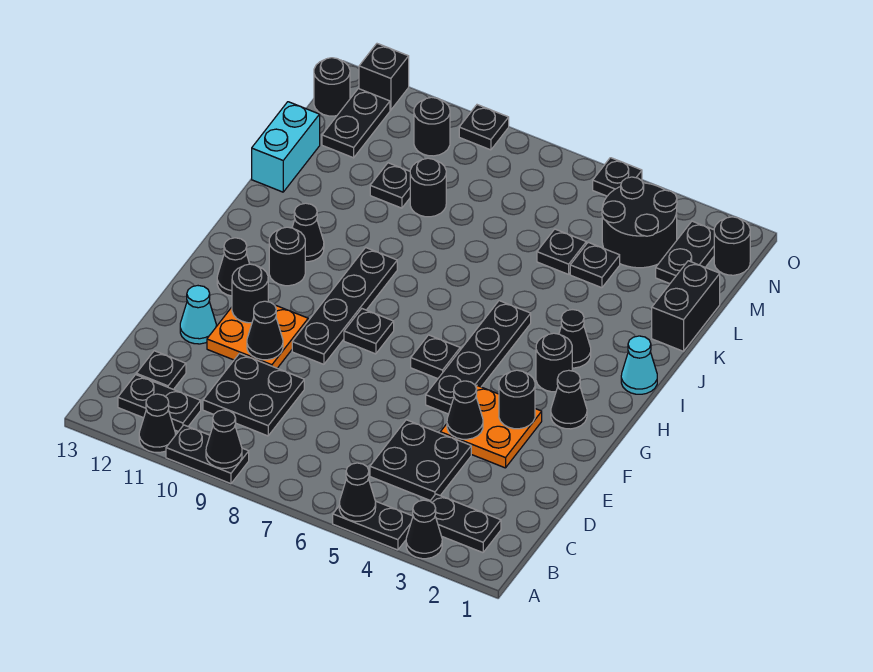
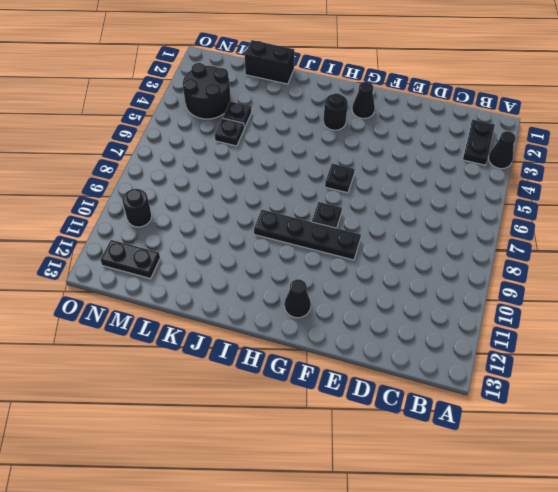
none -> black plate A4:A5 level 1
none -> black plate A9:A10 level 1
none -> black cone A11 level 1
none -> black plate B11:B12 level 1

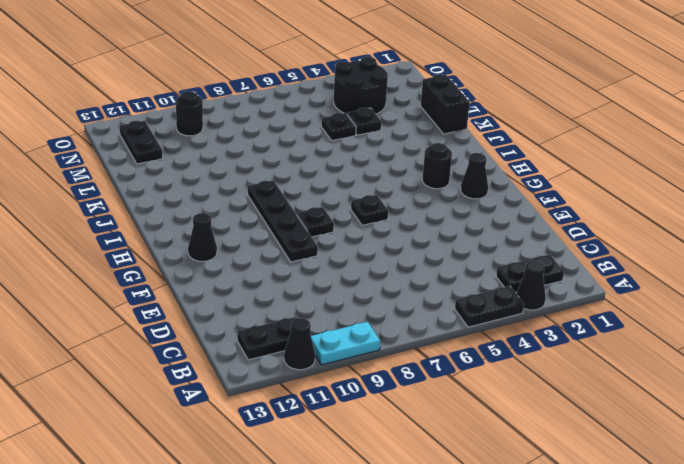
cyan plate A9:A10 level 1 -> black plate A9:A10 level 1
none -> black plate C4:D5 level 1
none -> black plate C9:D10 level 1
none -> black plate C12 level 1
none -> orange plate E3:F4 level 1

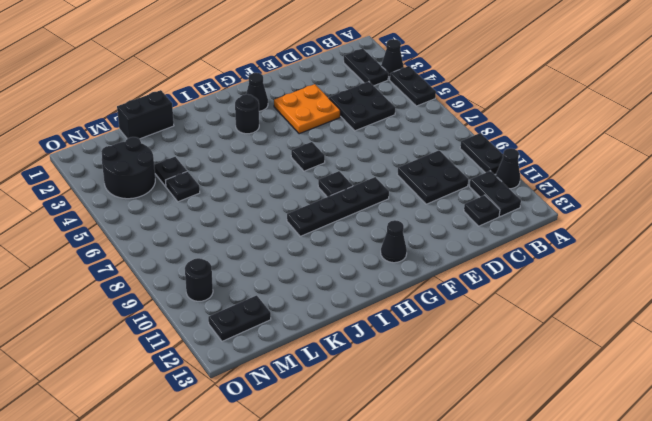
none -> orange plate E10:F11 level 1
none -> cyan cone E12 level 1
none -> black plate F5:I5 level 1
none -> black round brick H11 level 1

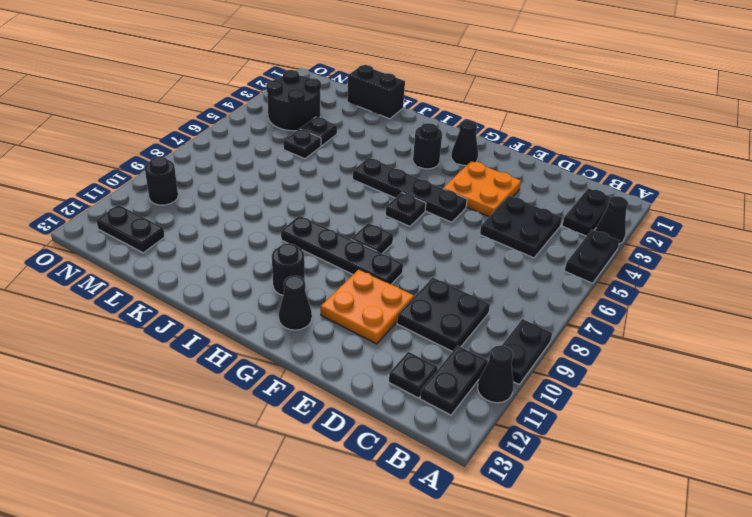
none -> cyan cone E12 level 1
none -> cyan cone I1 level 1
none -> black cone I3 level 1
none -> black cone I11 level 1

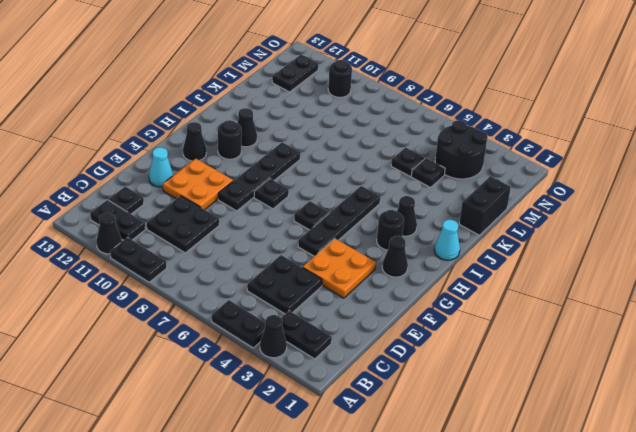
none -> cyan brick K13:L13 level 1
none -> black round brick L9 level 1
none -> black plate L10 level 1
none -> black plate M2:N2 level 1

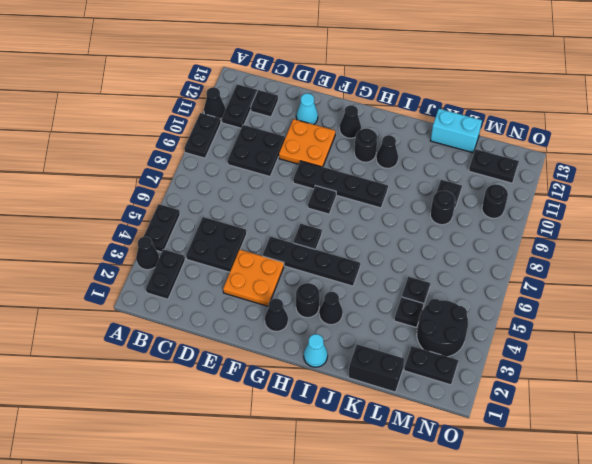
none -> black round brick N1 level 1
none -> black round brick N13 level 1
none -> black plate O5 level 1
none -> black plate O9 level 1

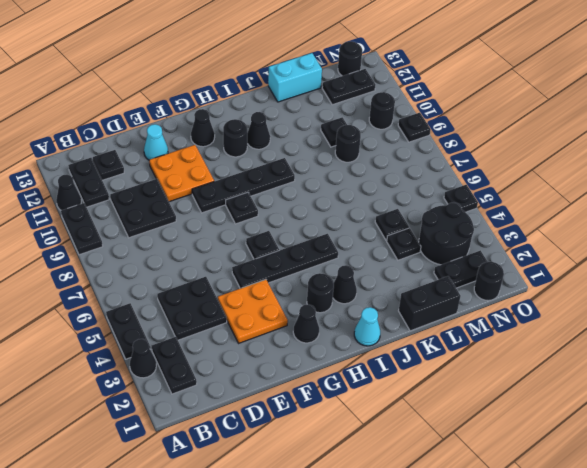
none -> black brick O12 level 1
none -> black cone A5 level 2
none -> black cone A9 level 2
none -> black cone E4 level 2

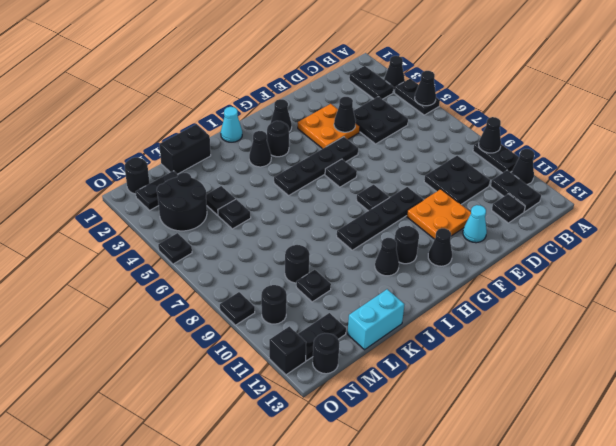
none -> black cone E10 level 2
none -> black round brick F3 level 2
none -> black round brick F11 level 2

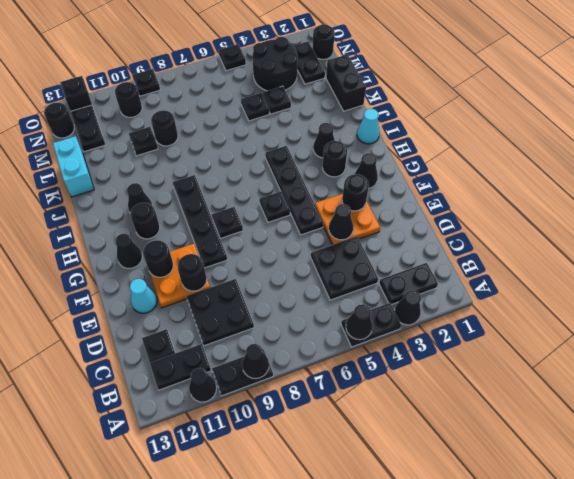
black round brick E10 level 2 -> black cone E10 level 2

